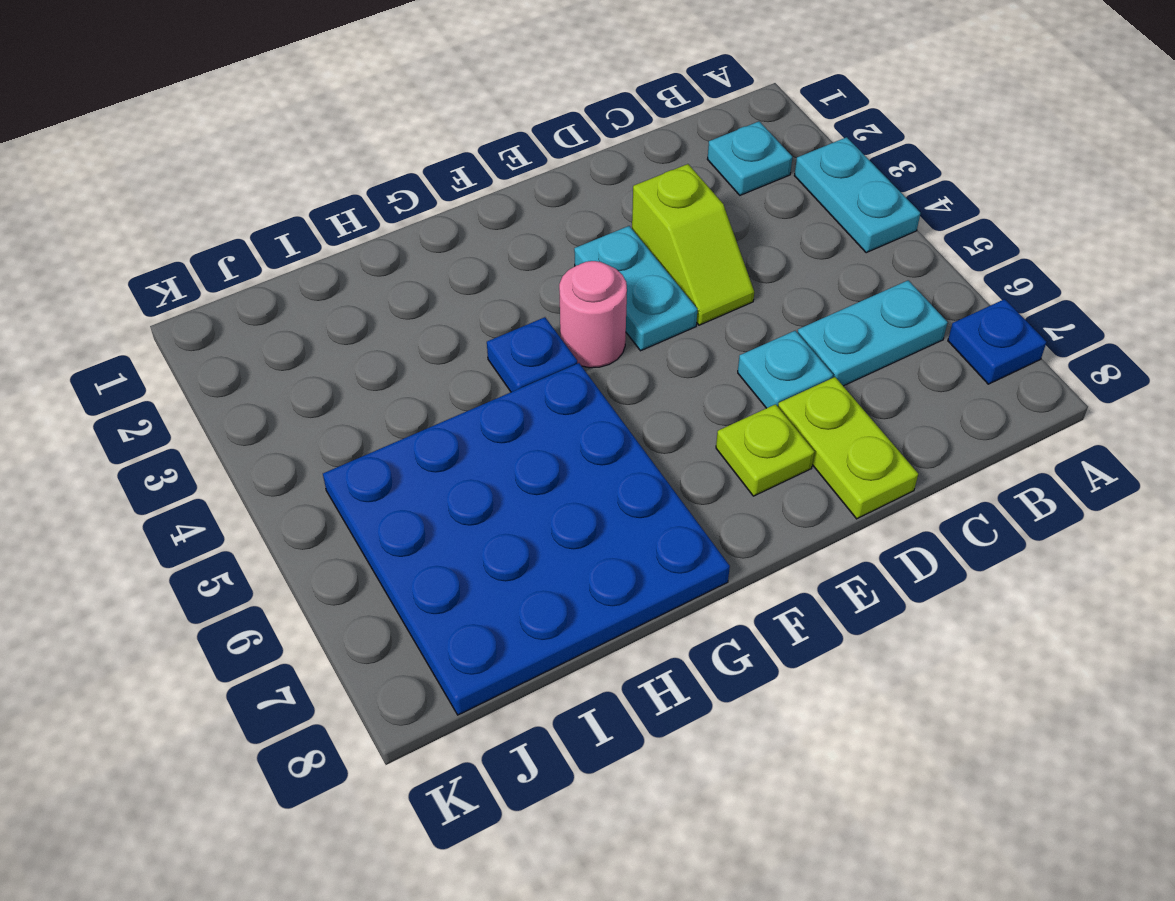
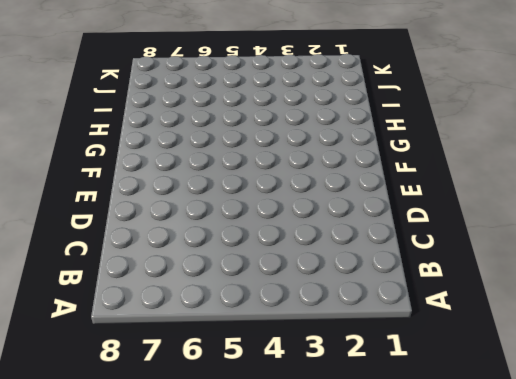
none -> cyan plate A3:A4 level 1
none -> blue plate A7 level 1
none -> cyan plate B2 level 1

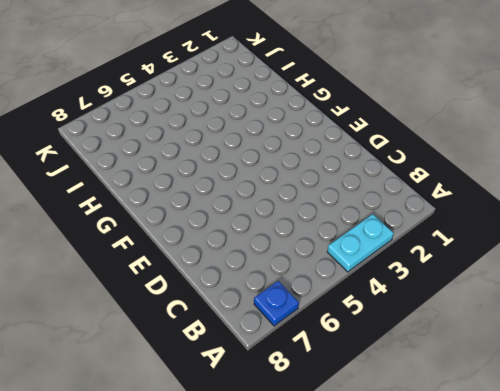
none -> cyan plate B2 level 1
none -> cyan plate B6:C6 level 1
none -> lime slope D3:D4 level 1 top 3

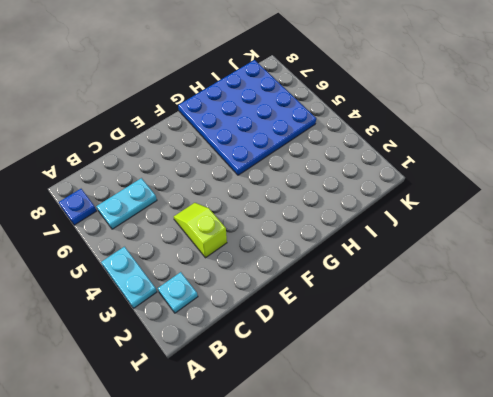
none -> cyan plate D6 level 1
none -> lime plate D7:D8 level 1
none -> cyan plate E3:E4 level 1

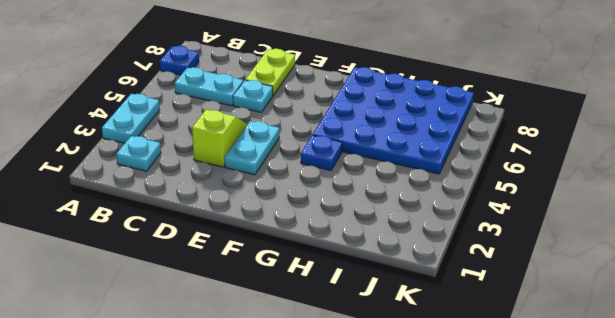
none -> lime plate E7 level 1
none -> pink round brick F4 level 1

